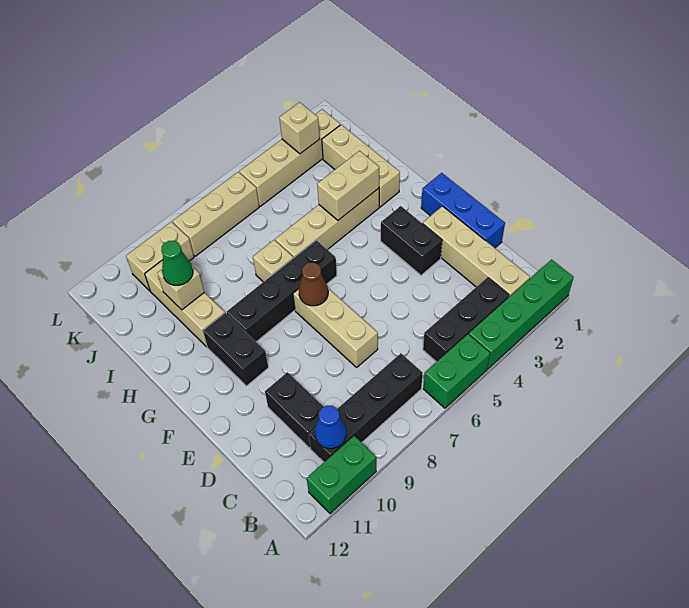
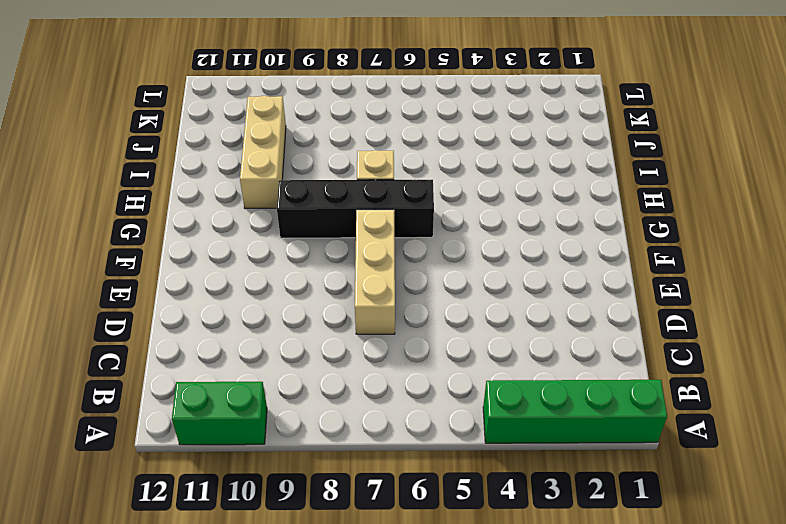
none -> green brick A5:A6 level 1
none -> tan brick B2:E2 level 1
none -> black brick B3:B5 level 1

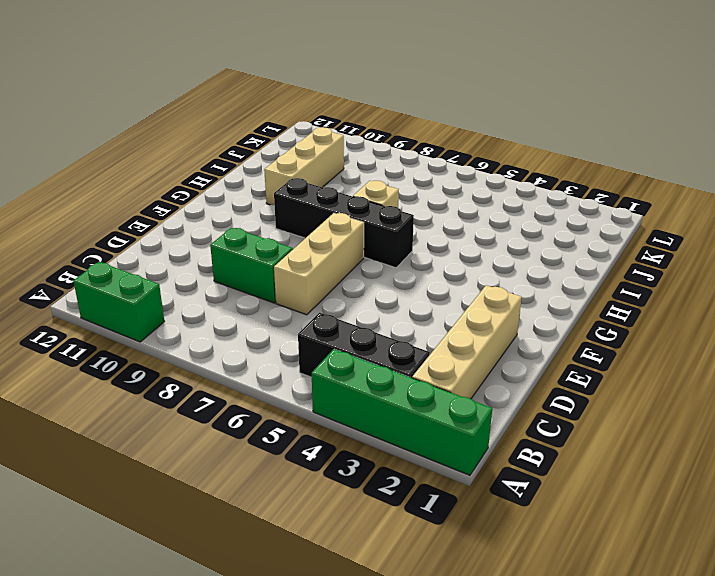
green brick D8:D9 level 1 -> green brick A5:A6 level 1
none -> black brick B7:B10 level 1
none -> black brick C10:D10 level 1
none -> blue brick D1:F1 level 1

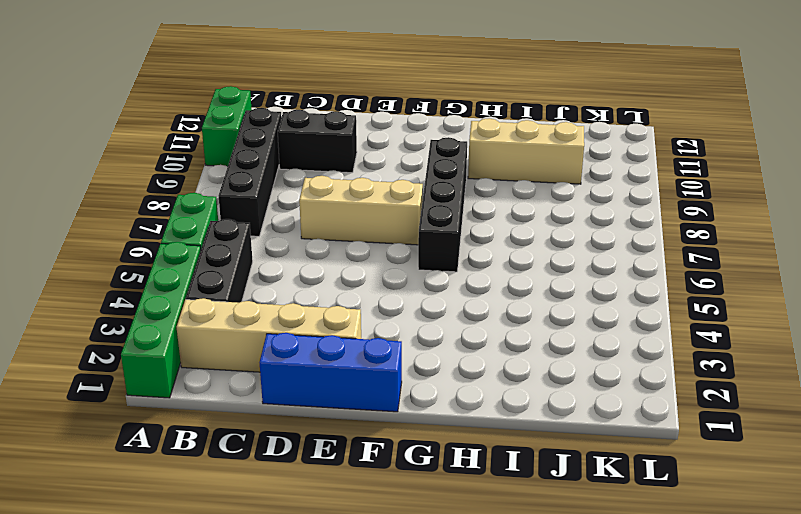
none -> black brick E3:F3 level 1
none -> black brick F10:G10 level 1
none -> tan brick H2:J2 level 1

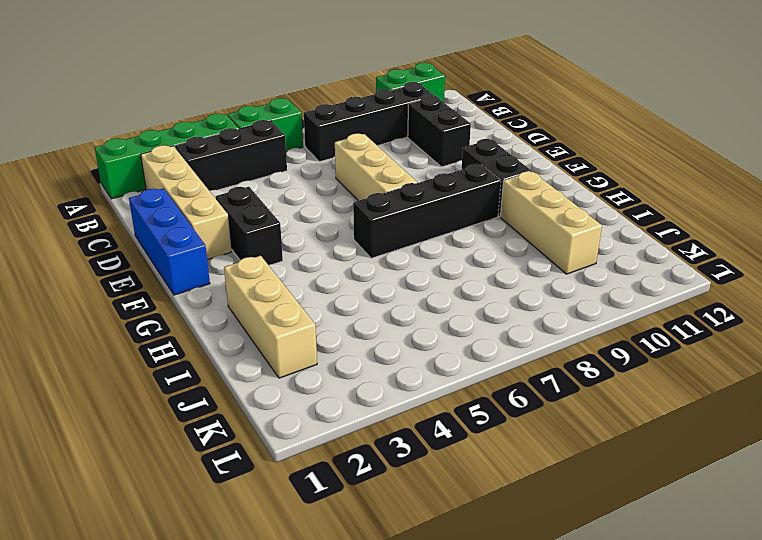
none -> tan brick H3:H6 level 1
none -> tan brick H7 level 1
none -> tan brick K2:K5 level 1

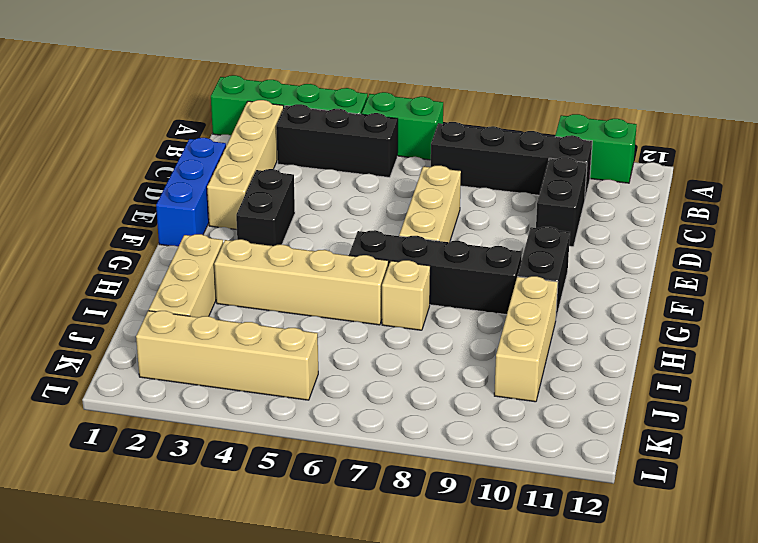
none -> tan brick K6:K8 level 1
none -> tan brick K9:K10 level 1
none -> blue cone B10 level 2

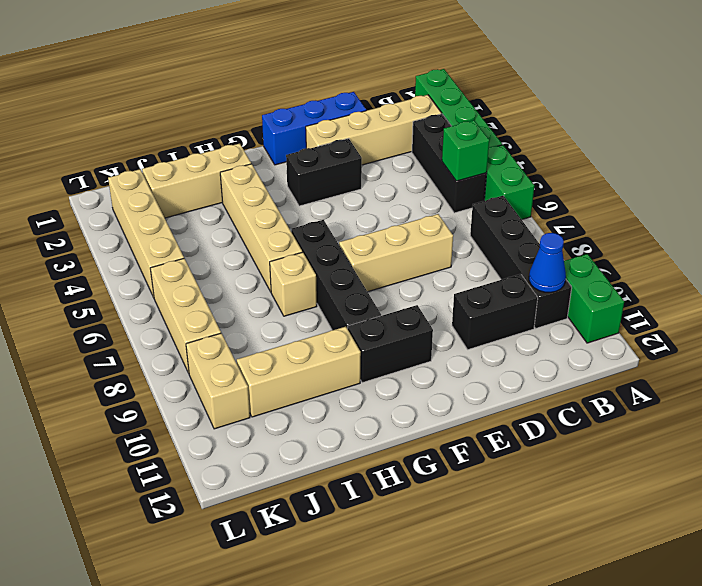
green brick B5 level 2 -> none
none -> brown cone F7 level 2
none -> tan brick H3:H4 level 2
none -> tan brick I10 level 2

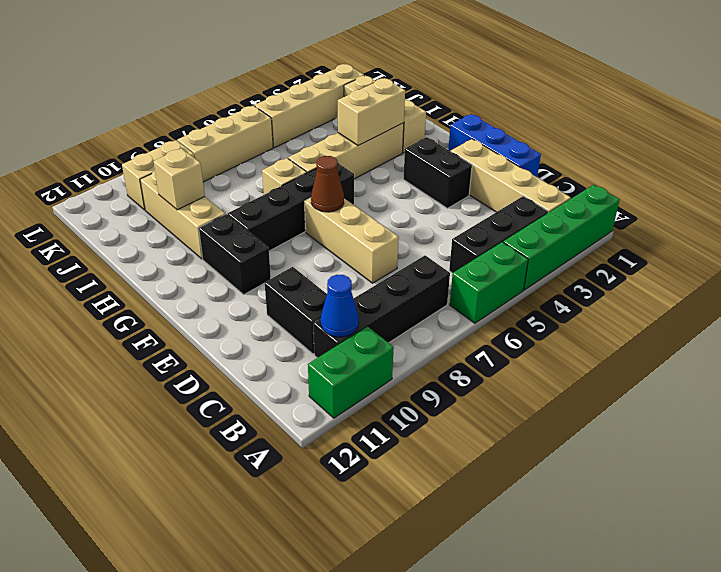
none -> tan brick K3 level 2
none -> green cone I10 level 3

